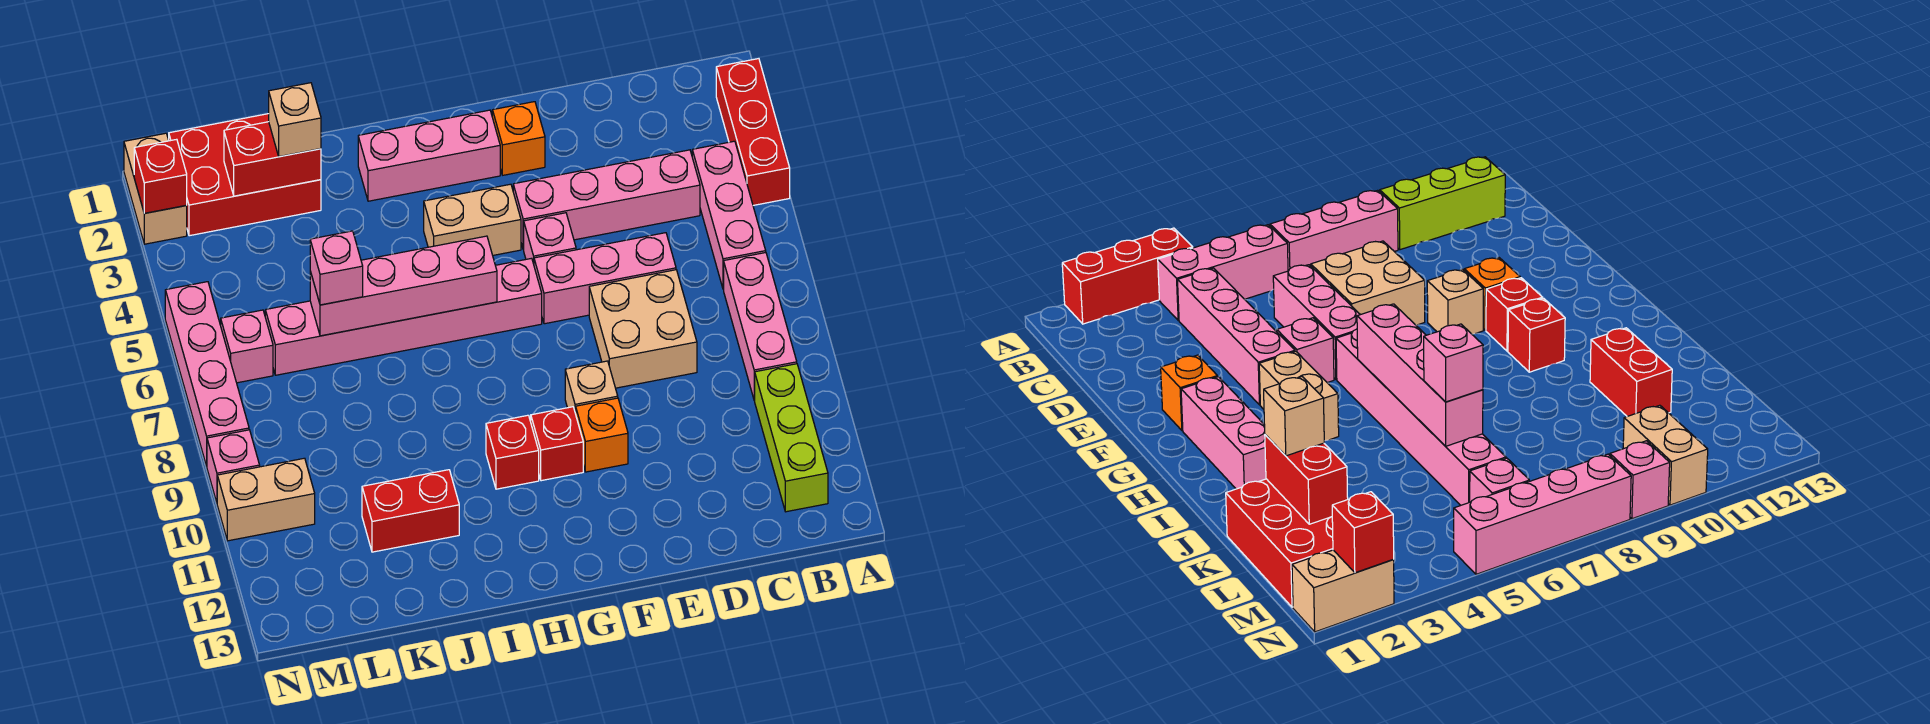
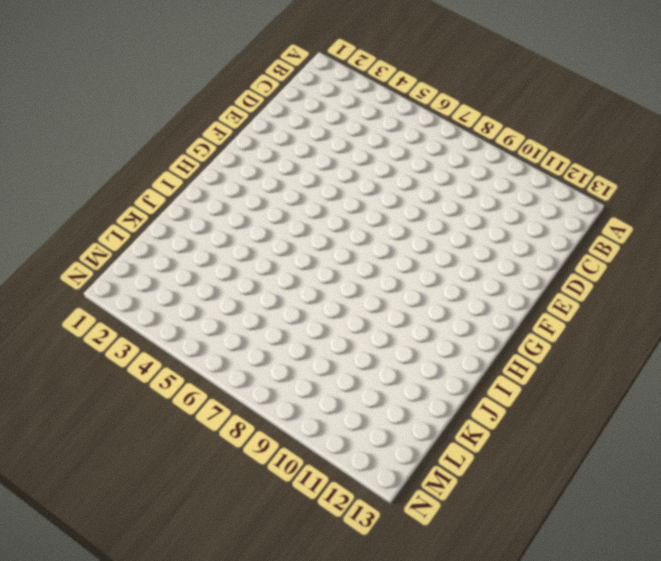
none -> red brick A2:A4 level 1
none -> pink brick B4:B6 level 1
none -> pink brick B7:B9 level 1

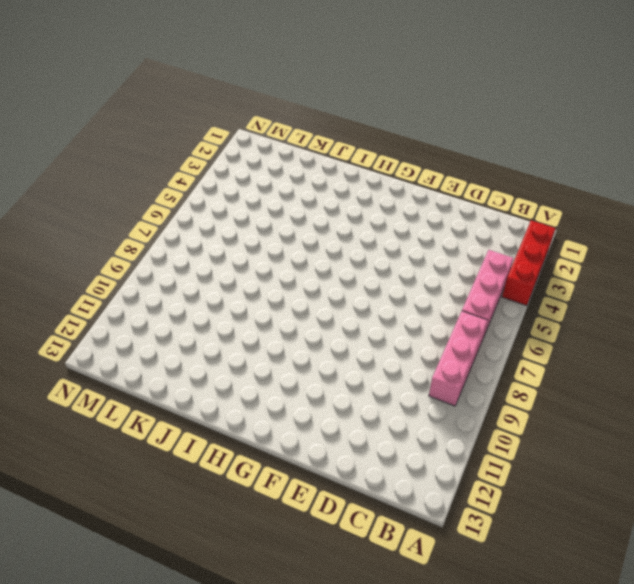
none -> lime brick B10:B12 level 1
none -> pink brick C4:F4 level 1
none -> pink brick D6:F6 level 1

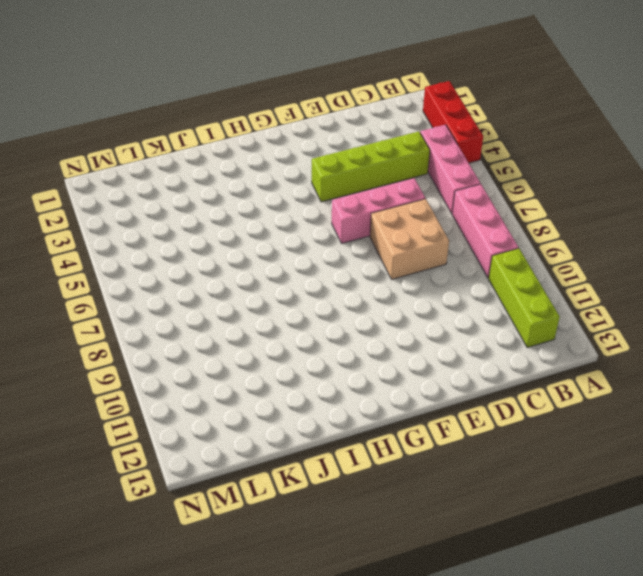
lime brick C4:F4 level 1 -> pink brick C4:F4 level 1
none -> orange brick F2 level 1
none -> pink brick F5 level 1
none -> tan brick F9 level 1

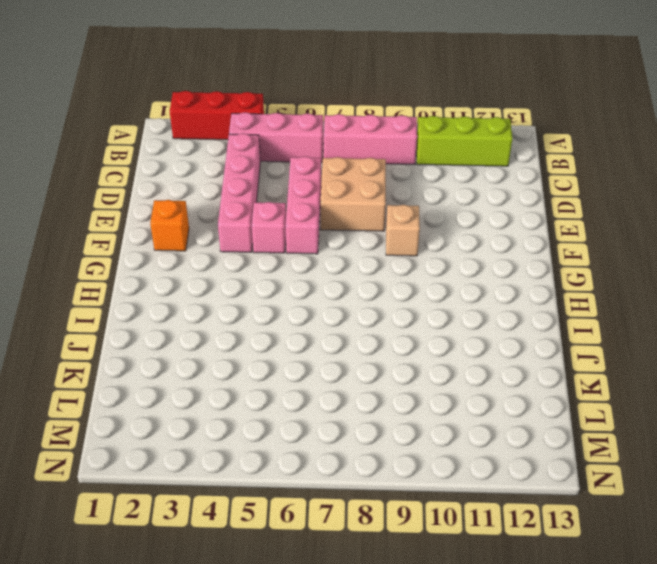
none -> orange brick F10 level 1
none -> pink brick G2:I2 level 1
none -> tan brick G4:H4 level 1

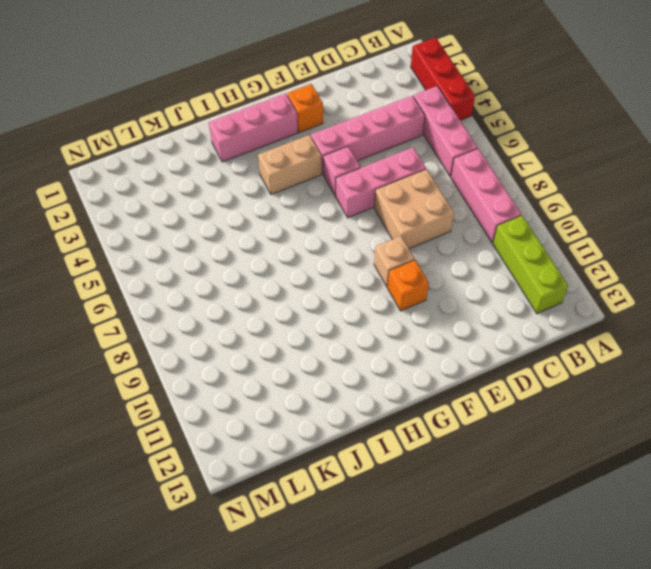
none -> pink brick G6:L6 level 1
none -> red brick G10 level 1
none -> red brick H10 level 1

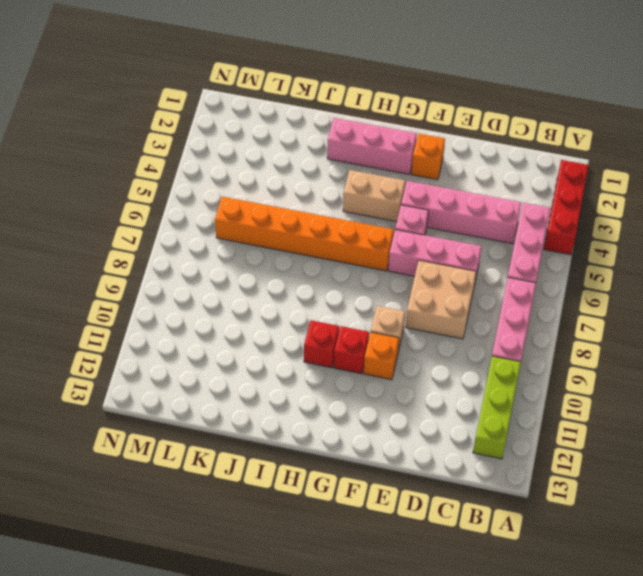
orange brick G6:L6 level 1 -> pink brick G6:L6 level 1
none -> red brick J11:K11 level 1
none -> red brick K1:M2 level 1
none -> pink brick M6 level 1

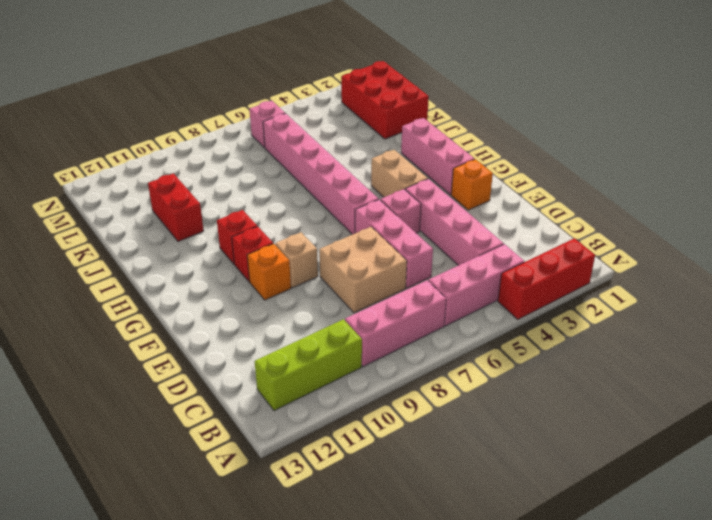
none -> tan brick M10:N10 level 1
none -> tan brick N1:N2 level 1
none -> pink brick N5:N8 level 1

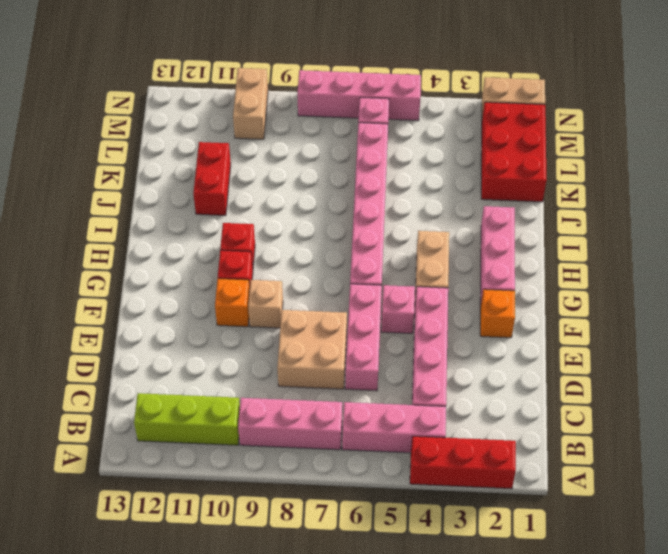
none -> pink brick N9 level 1
none -> pink brick H6:K6 level 2
none -> red brick K2:L2 level 2

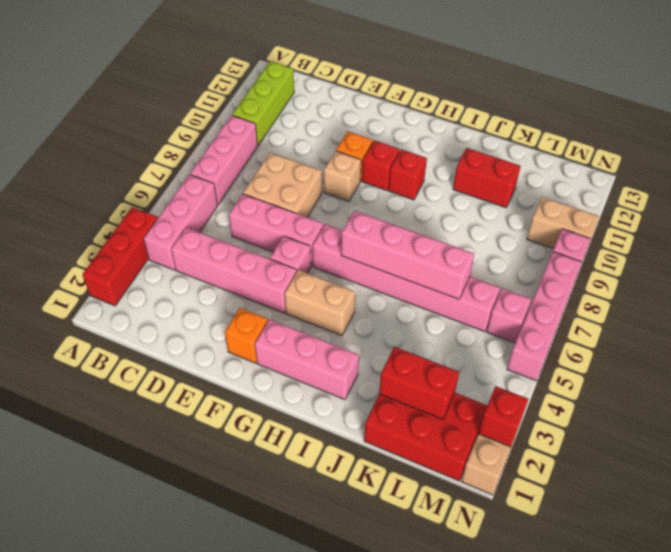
none -> tan brick K2 level 3
none -> pink brick K6 level 3

